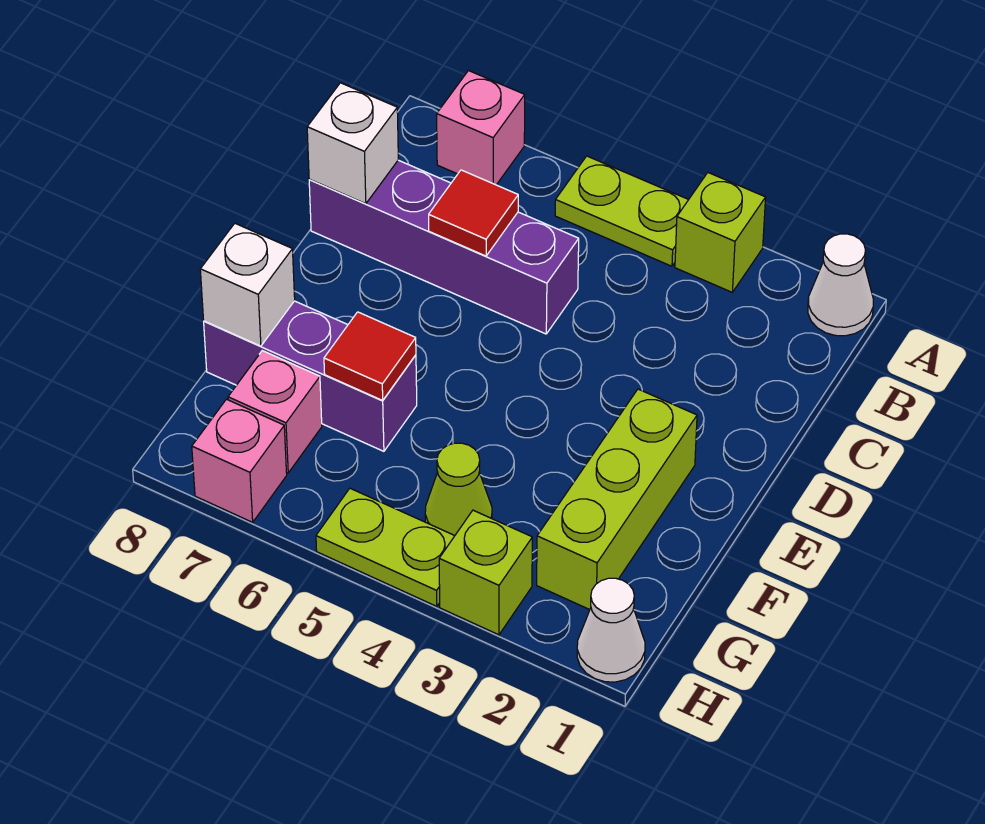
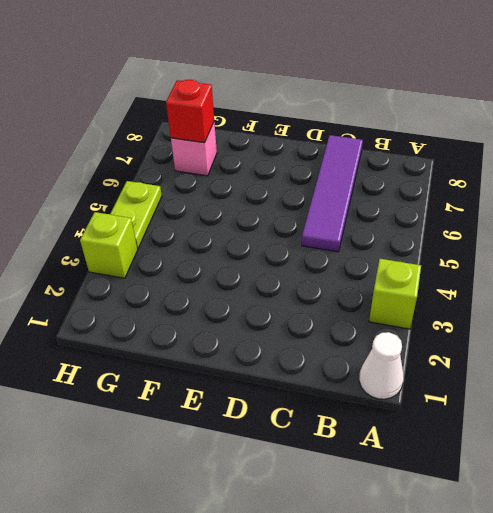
purple tile C5:C8 level 1 -> purple brick C5:C8 level 1
red brick G7 level 2 -> none
none -> lime plate A4:A5 level 1
none -> pink brick A7 level 1
none -> lime brick E2:G2 level 1

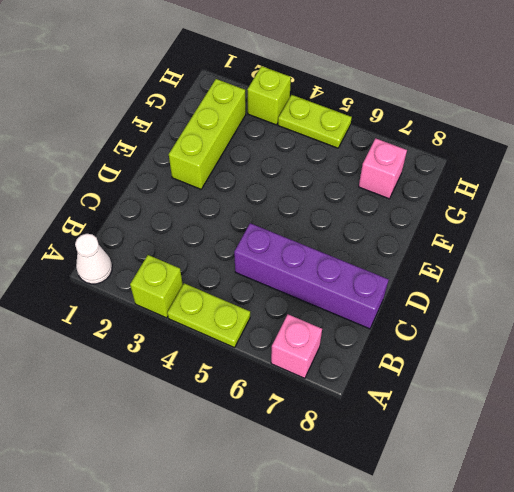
none -> purple brick F6:F8 level 1
none -> lime cone G4 level 1
none -> white cone H1 level 1

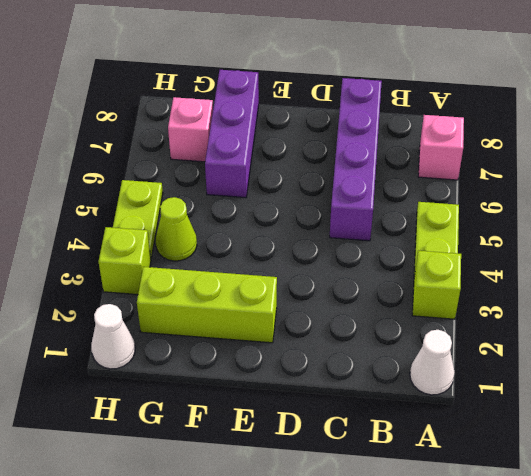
none -> pink brick H7 level 1
none -> red tile C6 level 2
none -> white brick C8 level 2

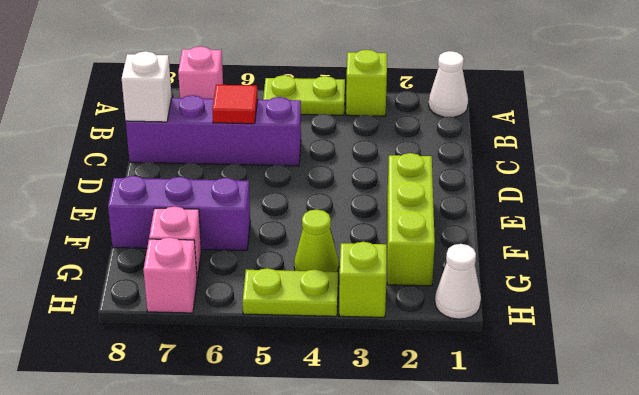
none -> red tile F6 level 2
none -> white brick F8 level 2

